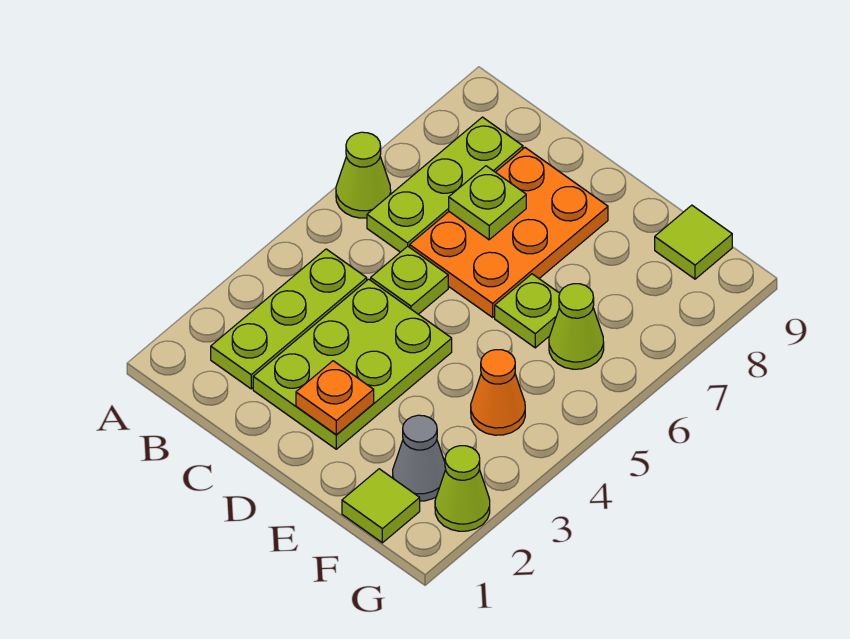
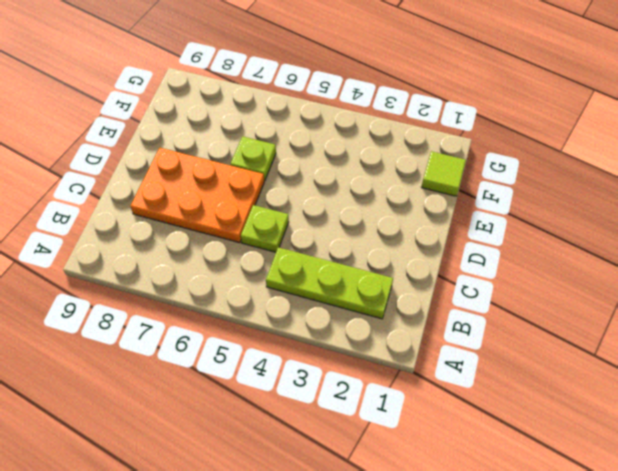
none -> lime cone A6 level 1
none -> lime plate B6:B8 level 1
none -> lime plate C2:D4 level 1

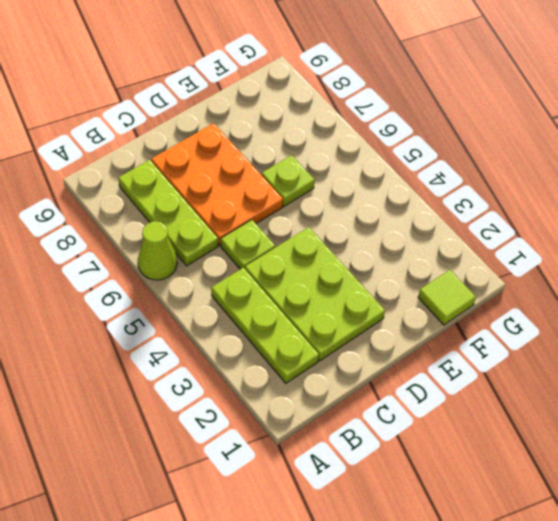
none -> grey cone F2 level 1
none -> orange cone F4 level 1
none -> lime cone F6 level 1

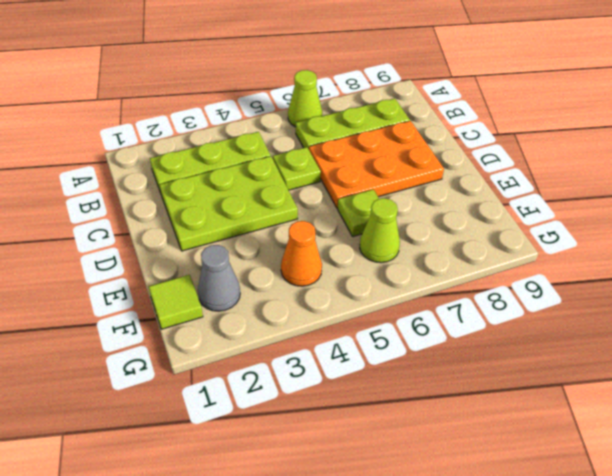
none -> lime tile F9 level 1
none -> lime cone G2 level 1
none -> lime plate C7 level 2

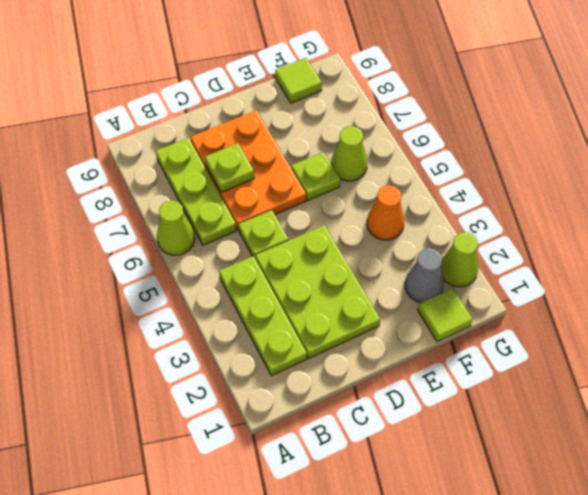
none -> orange plate D2 level 2

